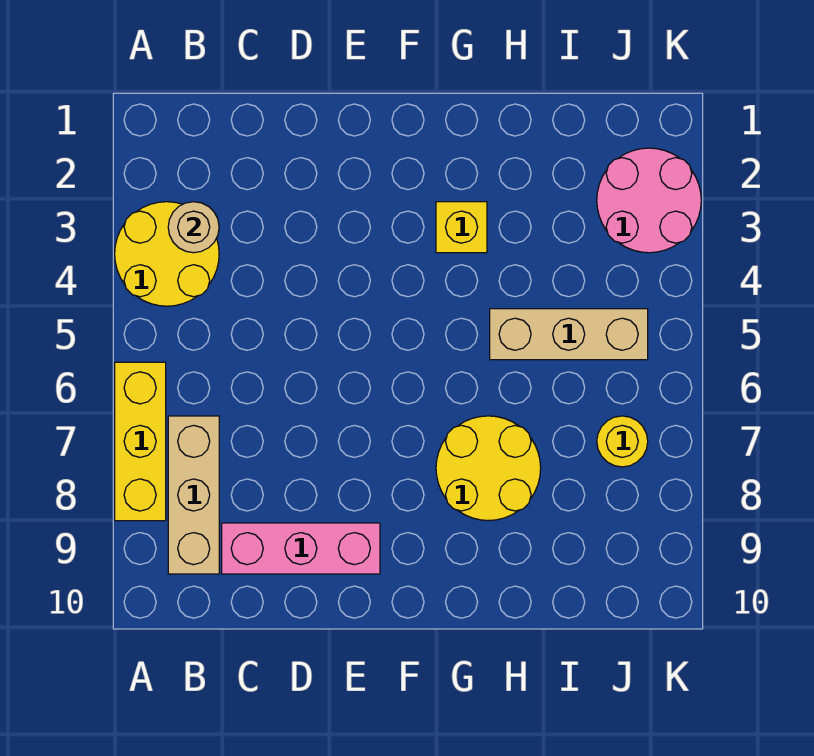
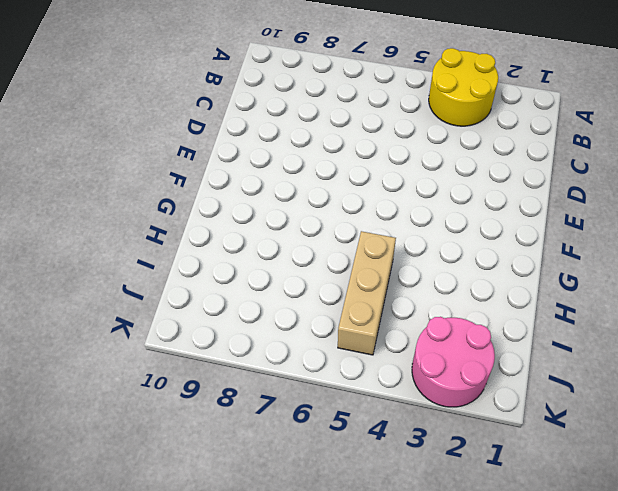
none -> yellow brick A6:A8 level 1
none -> tan brick B7:B9 level 1

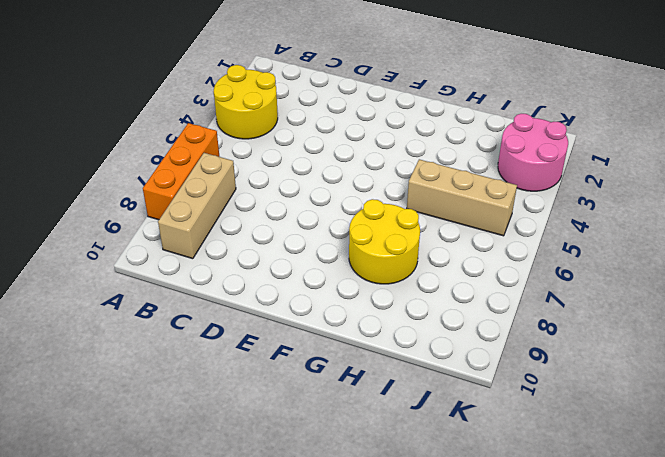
orange brick A6:A8 level 1 -> yellow brick A6:A8 level 1
none -> pink brick C9:E9 level 1
none -> yellow brick G3 level 1

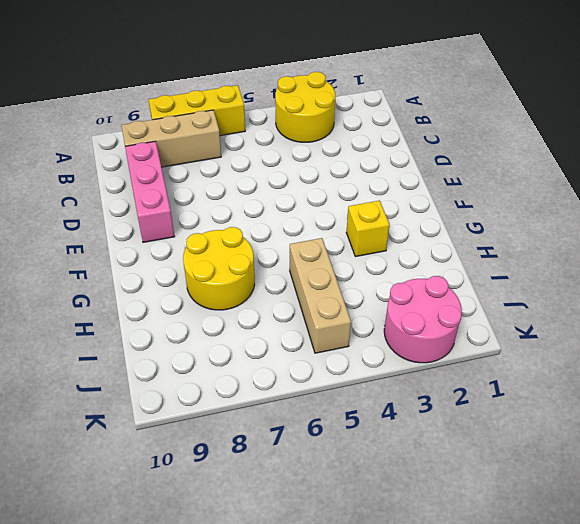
none -> yellow round brick J7 level 1
none -> tan round brick B3 level 2

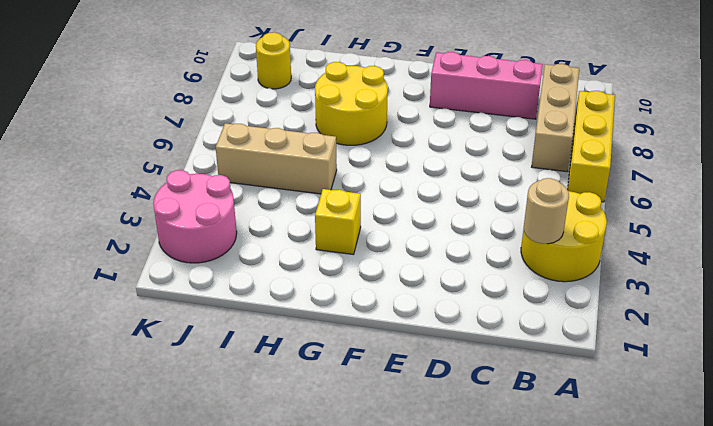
yellow round brick J9 level 1 -> yellow round brick J7 level 1

